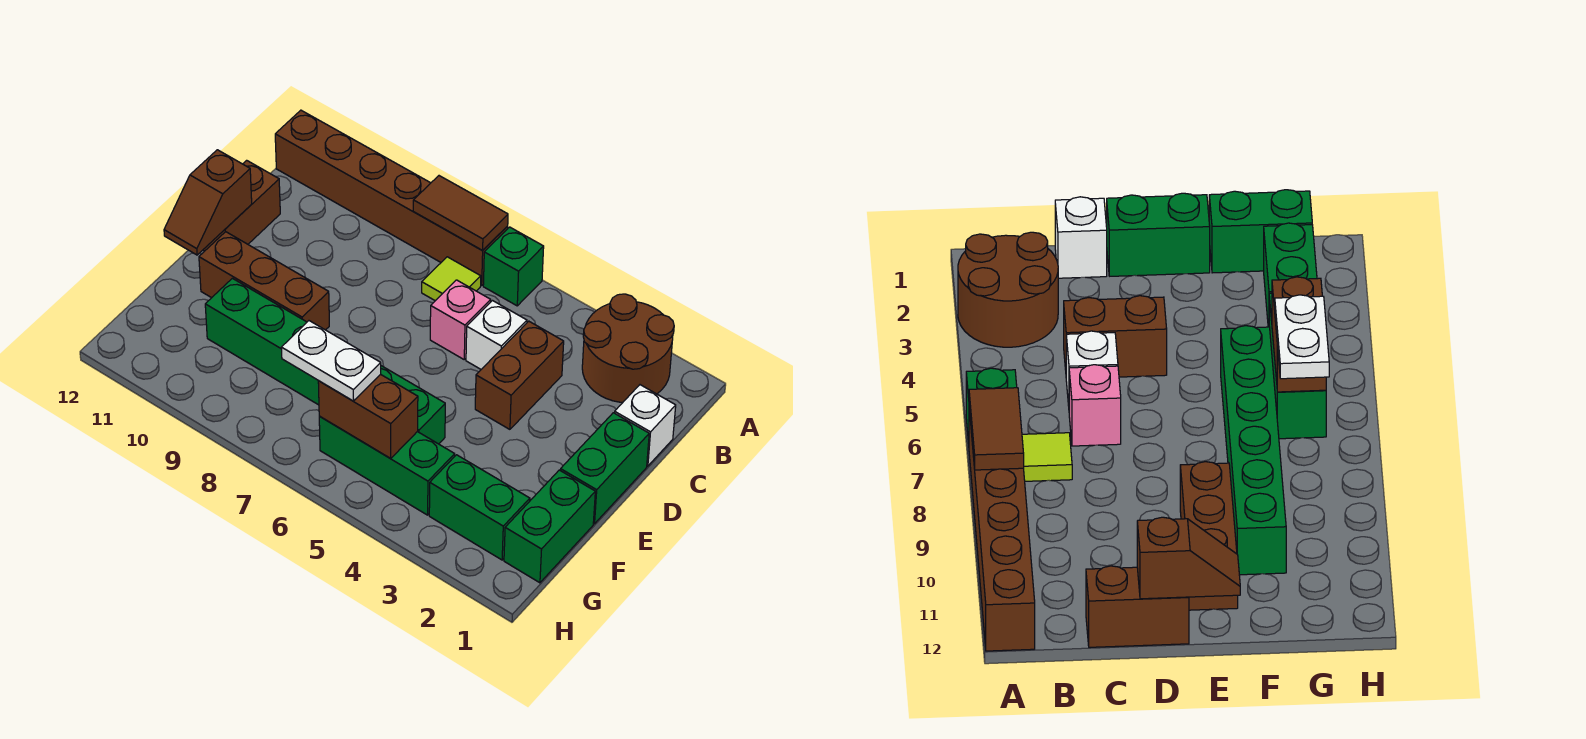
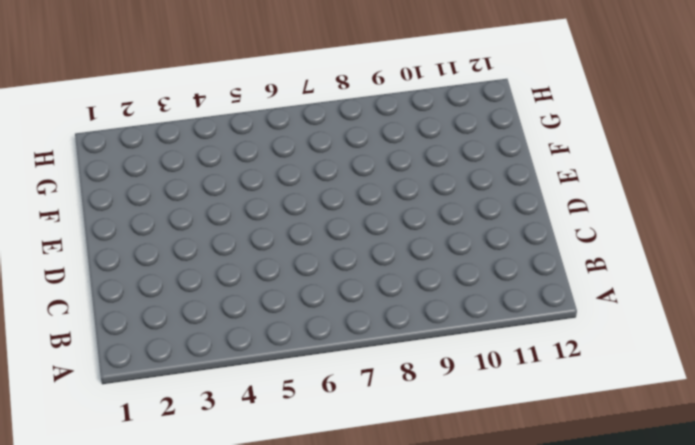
none -> brown round brick A2:B3 level 1
none -> green brick A6 level 1
none -> brown brick A7:A12 level 1

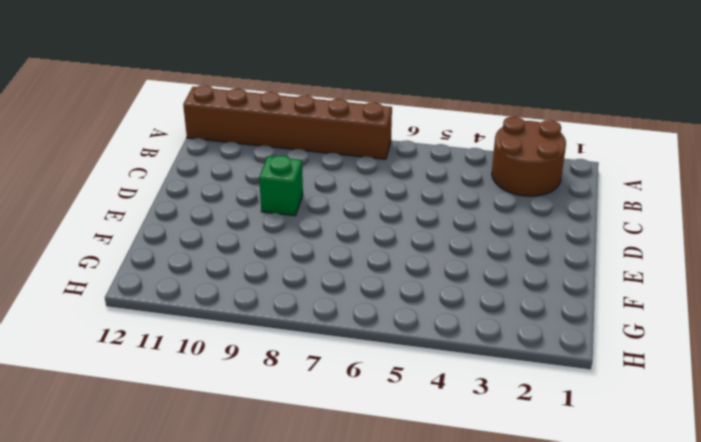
green brick D9 level 1 -> green brick A6 level 1
none -> lime tile B7 level 1
none -> white brick C1 level 1
none -> brown brick C4:D4 level 1

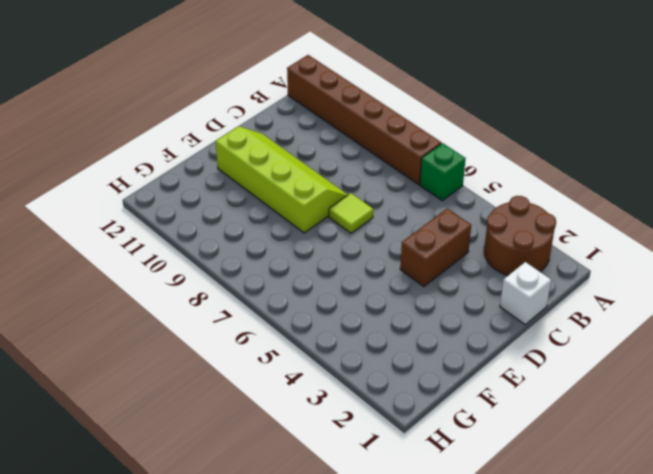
lime tile D7 level 1 -> lime tile B7 level 1
lime slope D8:E11 level 1 top E -> brown brick E9:E11 level 1
none -> white brick C5 level 1
none -> pink brick C6 level 1
none -> brown brick C12:D12 level 1

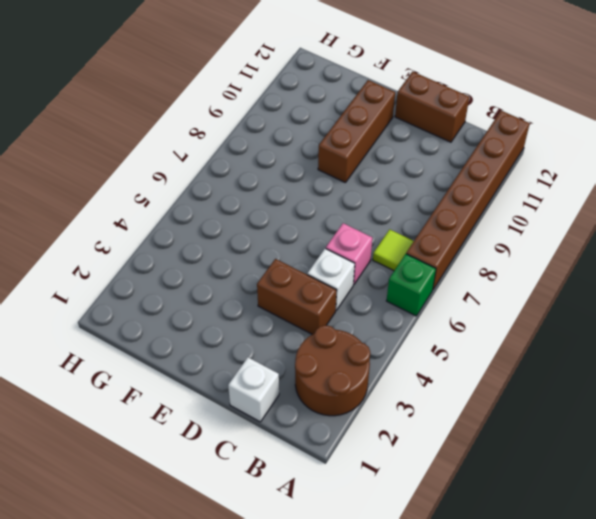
none -> green brick D1:E1 level 1
none -> green brick F1:G1 level 1
none -> green brick F5:F10 level 1

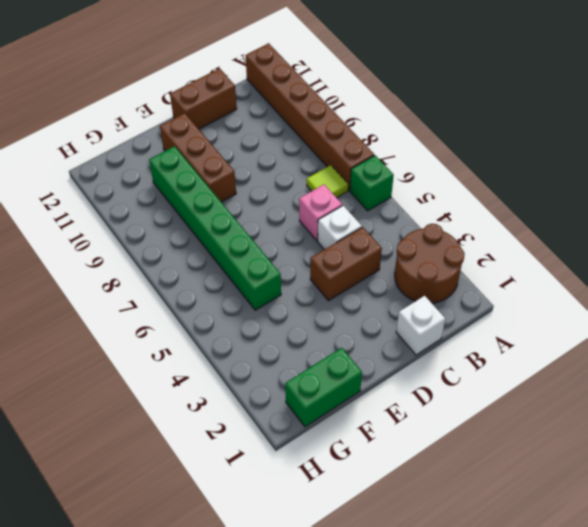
none -> green brick D1:E1 level 1
none -> green brick G2:G3 level 1
none -> green brick G4:G6 level 1

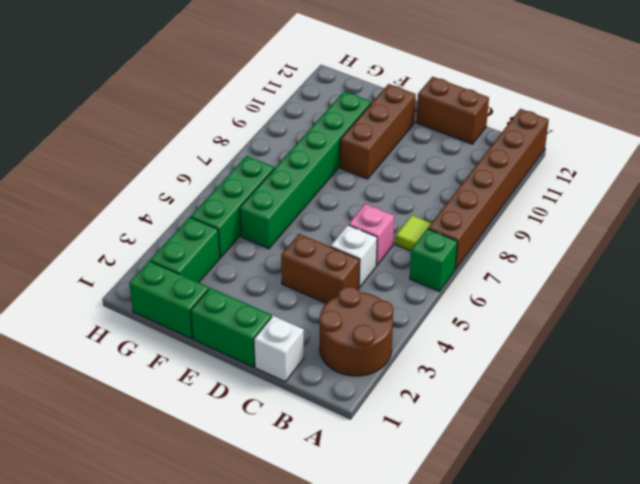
none -> brown tile A7:A8 level 2
none -> brown slope D12:E12 level 2 top D
none -> brown brick G5:G6 level 2

